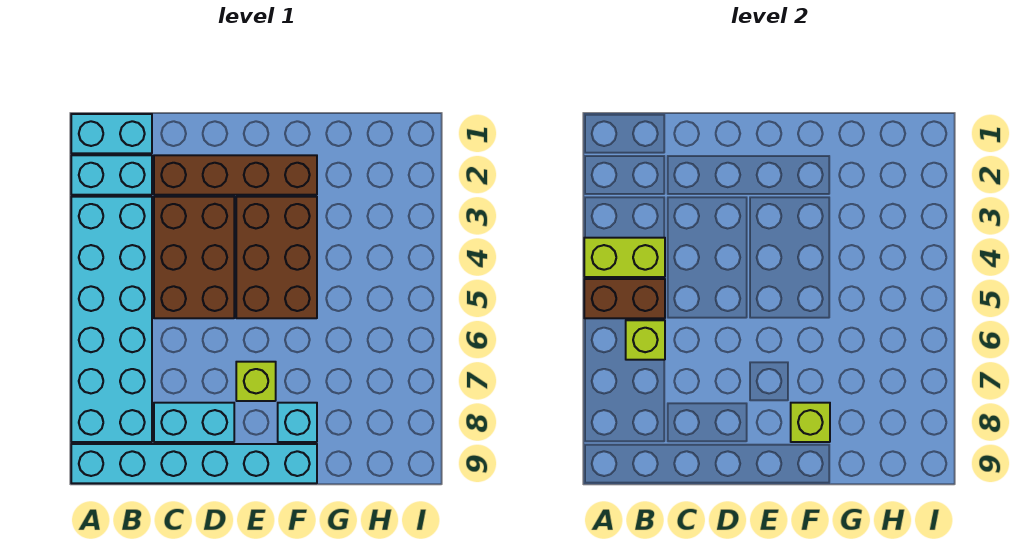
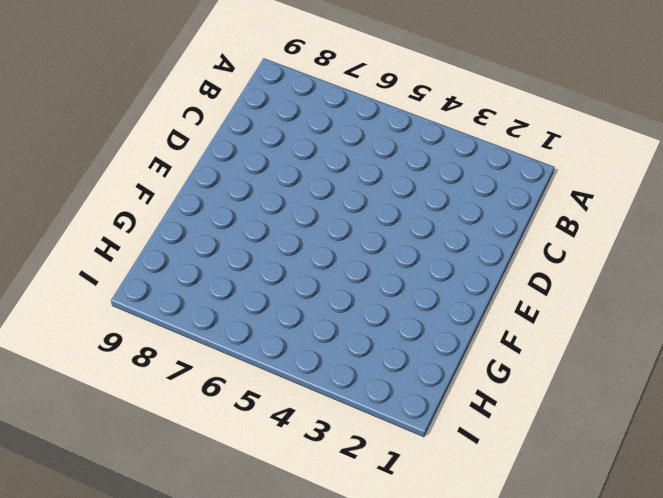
none -> cyan brick A1:B1 level 1
none -> cyan brick A2:B2 level 1
none -> cyan brick A3:B8 level 1

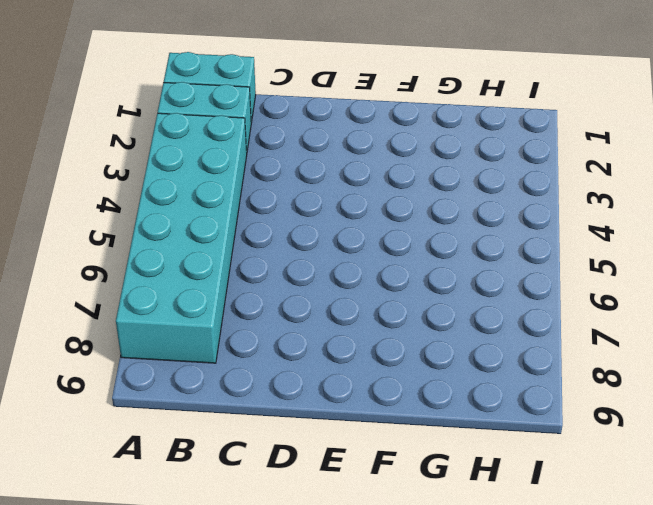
none -> cyan brick A9:F9 level 1
none -> brown brick C2:F2 level 1
none -> brown brick C3:D5 level 1

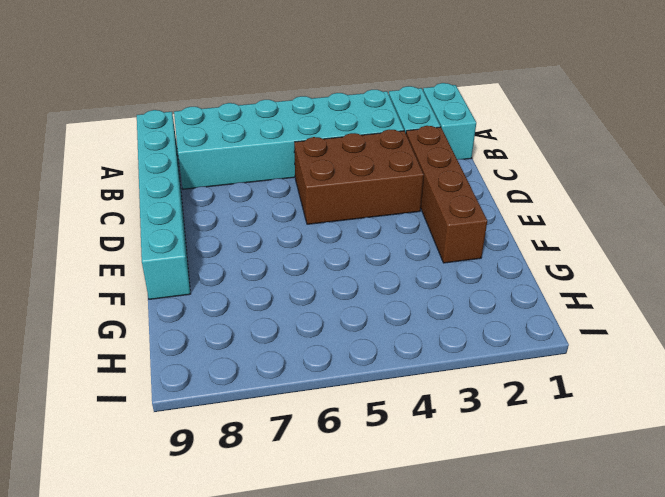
none -> cyan brick C8:D8 level 1
none -> brown brick E3:F5 level 1
none -> lime brick E7 level 1

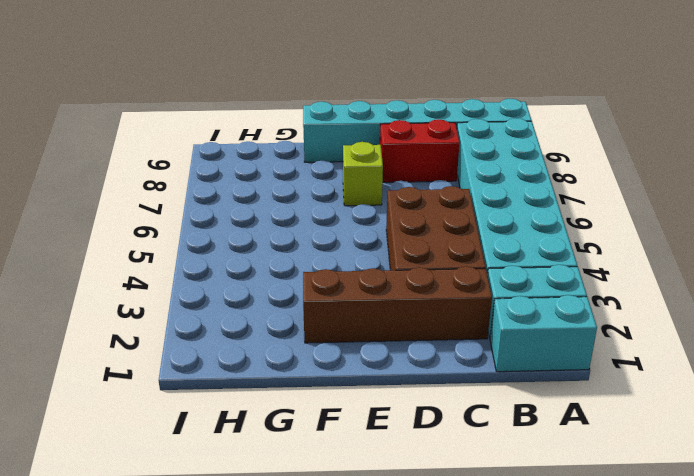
red brick C8:D8 level 1 -> cyan brick C8:D8 level 1
none -> brown brick E3:F5 level 1
none -> cyan brick F8 level 1
none -> lime brick A4:B4 level 2

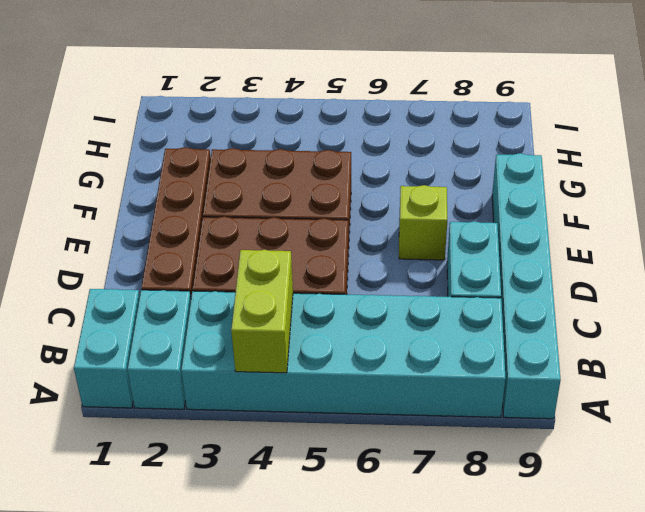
none -> cyan brick F8 level 1
none -> brown brick A5:B5 level 2
none -> lime brick B6 level 2

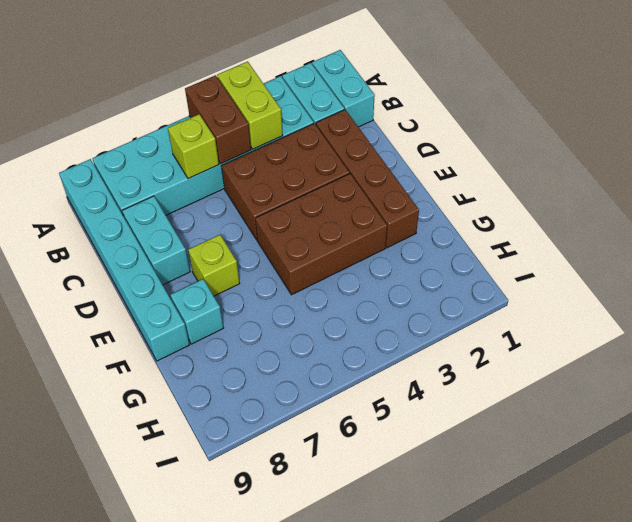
none -> lime brick F8 level 2

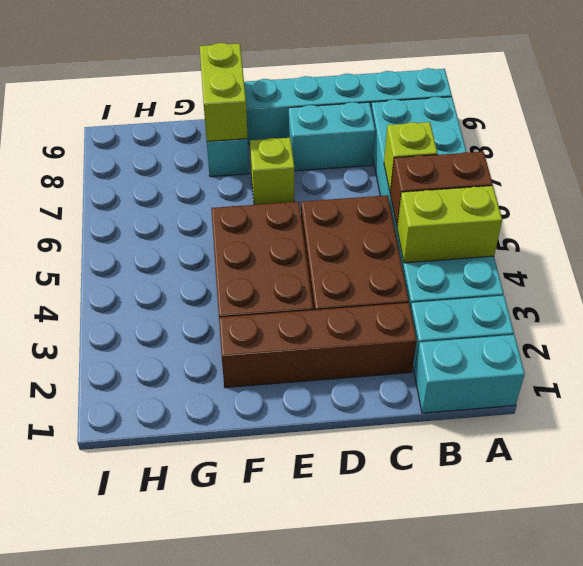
lime brick F8:F9 level 2 -> lime brick F8 level 2

